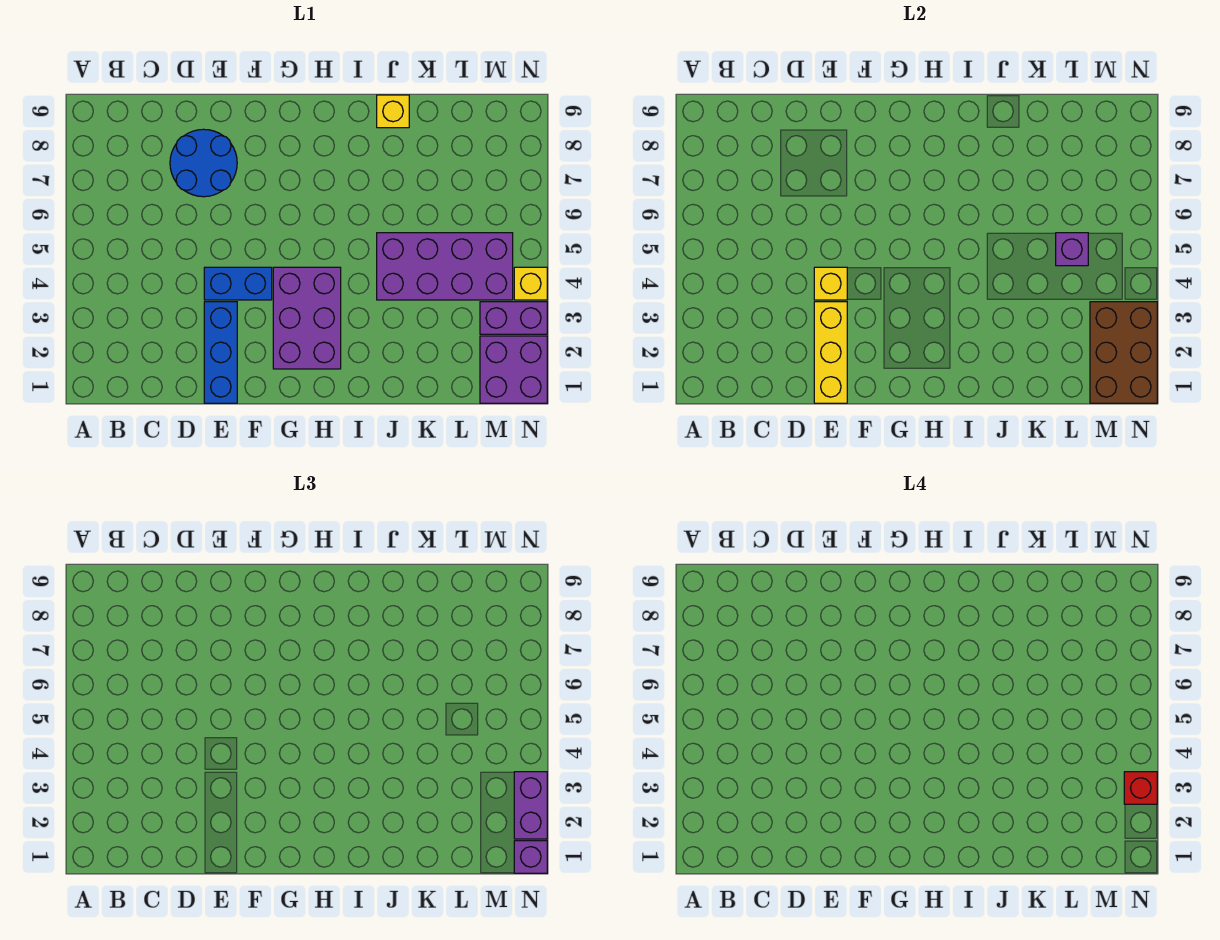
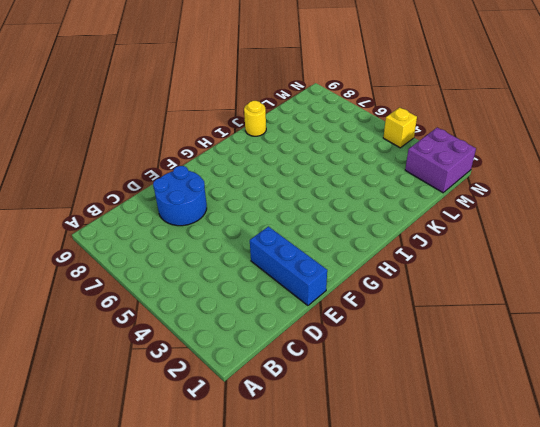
yellow round brick J9 level 1 -> yellow brick J9 level 1
none -> blue brick E4:F4 level 1
none -> purple brick G2:H4 level 1
none -> purple brick J4:M5 level 1

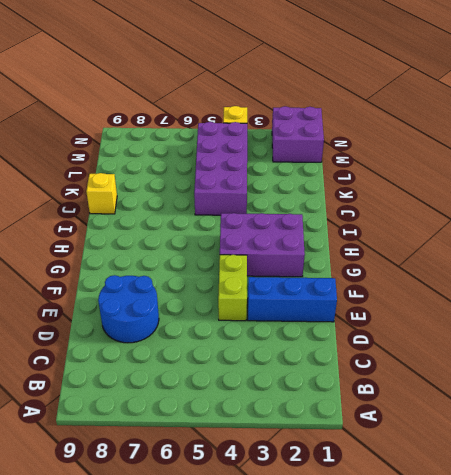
lime brick E4:F4 level 1 -> blue brick E4:F4 level 1
none -> purple brick M3:N3 level 1
none -> yellow brick E1:E3 level 2
none -> yellow brick E4 level 2

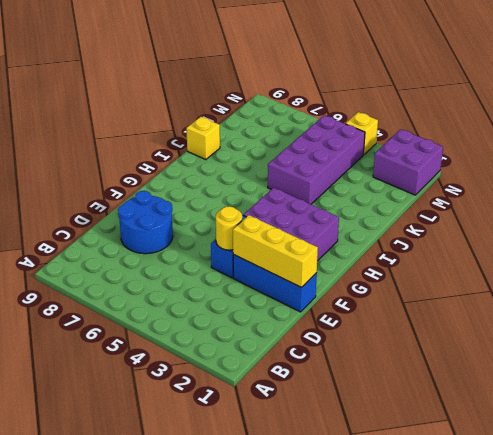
yellow round brick E4 level 2 -> yellow brick E4 level 2
none -> purple brick M3:N3 level 1
none -> purple brick L5 level 2
none -> brown brick M1:N3 level 2

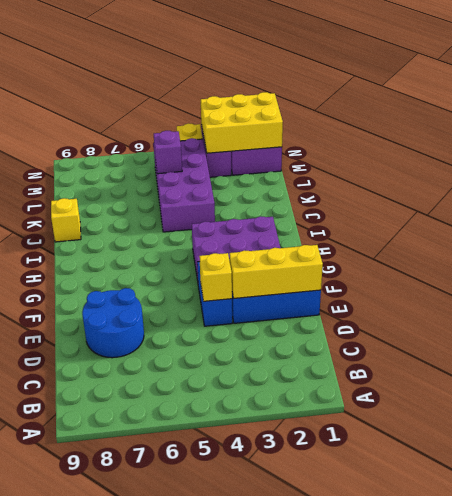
yellow brick M1:N3 level 2 -> brown brick M1:N3 level 2
none -> purple brick N1 level 3
none -> purple brick N2:N3 level 3
none -> red brick N3 level 4

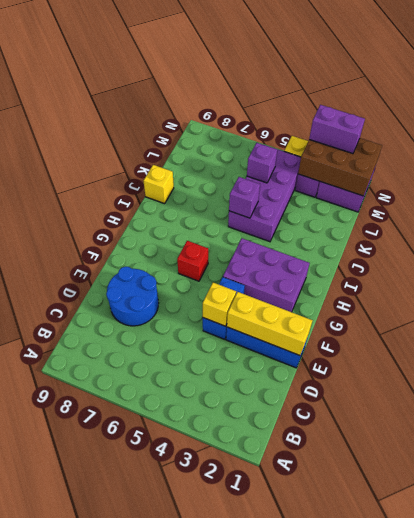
red brick G6 level 1 -> red brick N3 level 4
purple brick J5 level 2 -> purple brick N1 level 3

